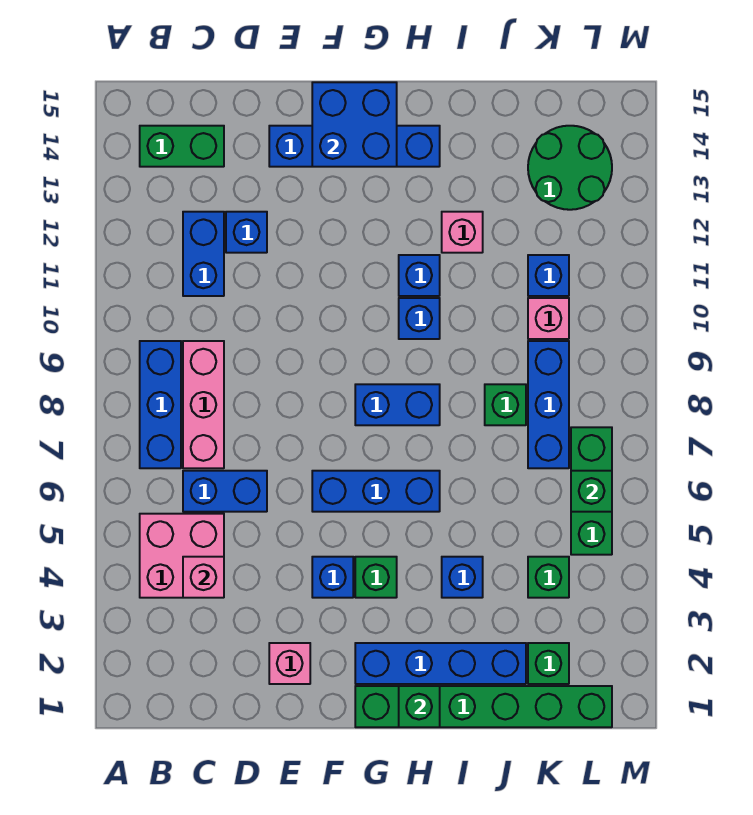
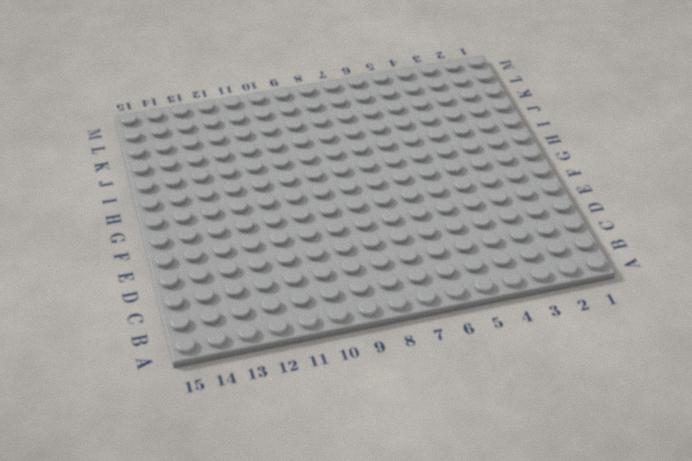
none -> pink brick B4:C5 level 1
none -> blue brick B7:B9 level 1
none -> green brick B14:C14 level 1
none -> blue brick C6:D6 level 1

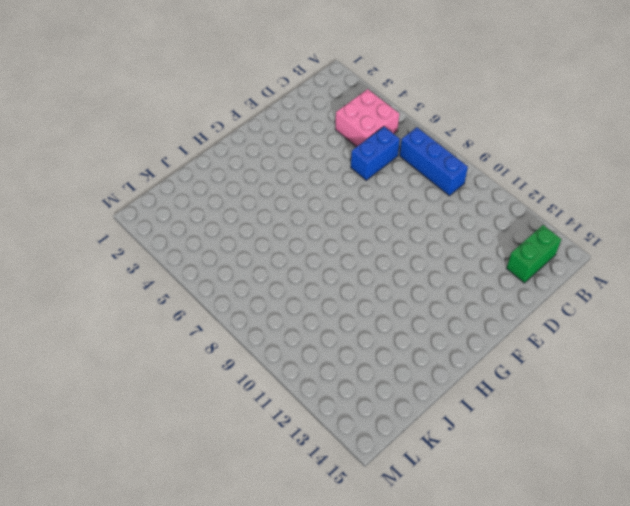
none -> pink brick C7:C9 level 1
none -> blue brick C11:C12 level 1
none -> blue brick D12 level 1
none -> pink brick E2 level 1

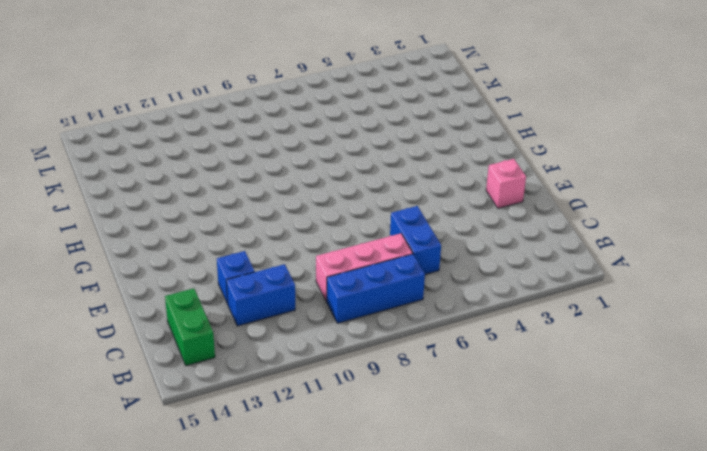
none -> pink brick B4:C5 level 1
none -> blue brick E14:H14 level 1
none -> blue brick F4 level 1
none -> blue brick F6:H6 level 1

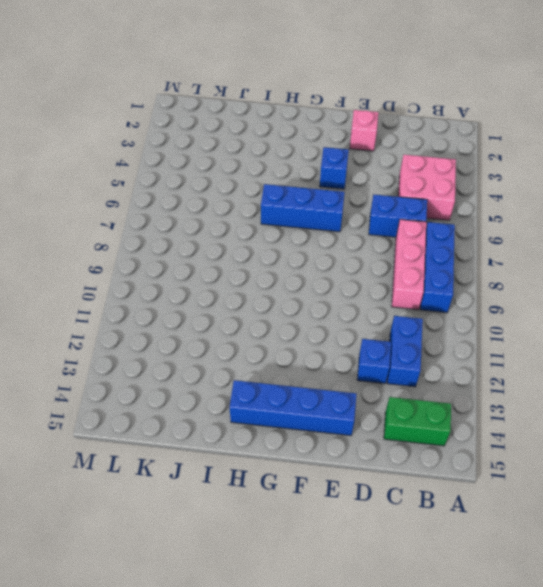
none -> green brick G1:L1 level 1
none -> blue brick G2:J2 level 1
none -> green brick G4 level 1
none -> blue brick G8:H8 level 1

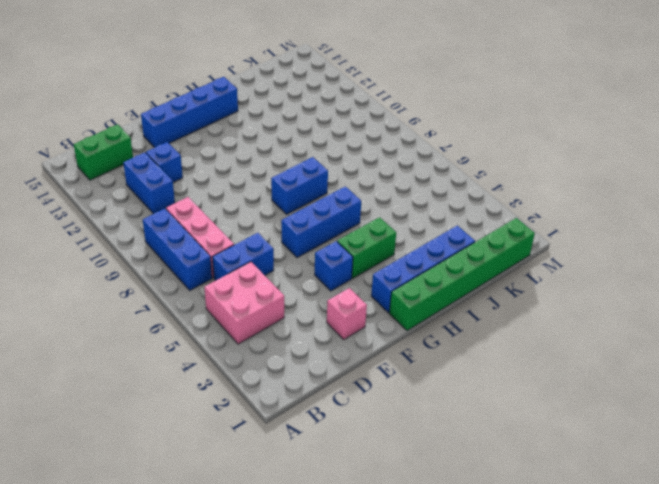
green brick G4:H4 level 1 -> green brick G4 level 1
none -> blue brick H10 level 1
none -> blue brick H11 level 1
none -> blue brick I4 level 1
none -> pink brick I12 level 1

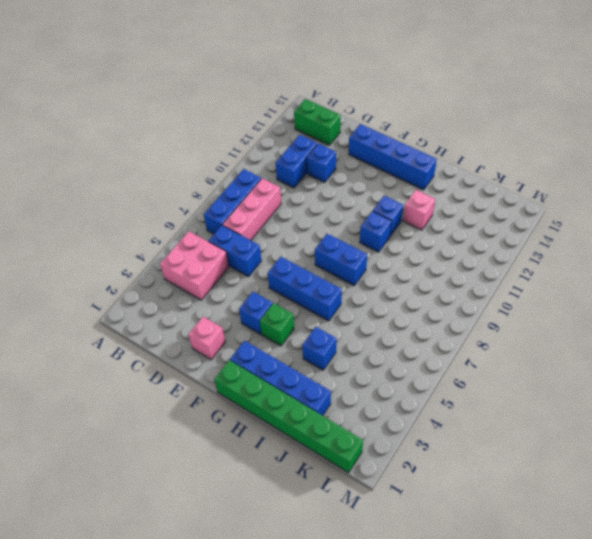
none -> green brick J8 level 1
none -> green brick K2 level 1
none -> green brick K4 level 1
none -> blue brick K7:K9 level 1

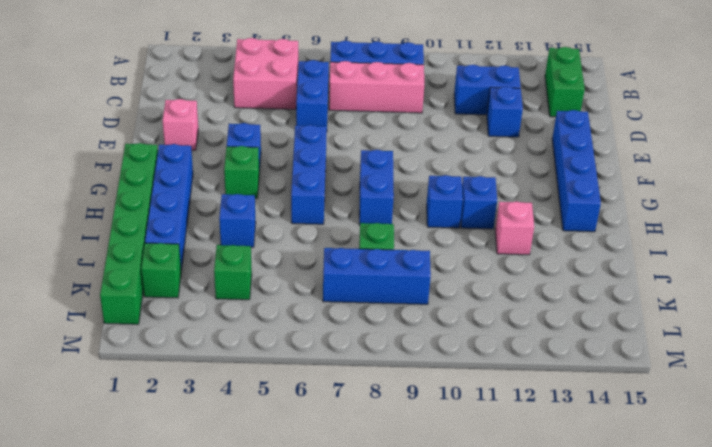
none -> pink brick K10 level 1
none -> blue brick K11 level 1
none -> green round brick K13:L14 level 1
none -> green brick L5:L7 level 1

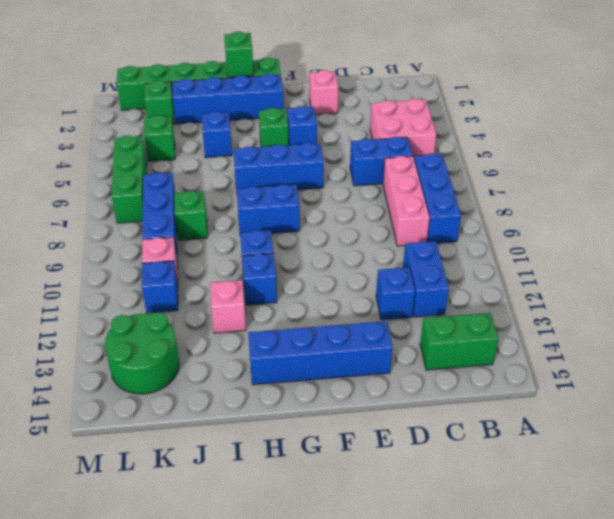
none -> pink brick C4 level 2
none -> blue brick F14:G15 level 2
none -> green brick L6 level 2

